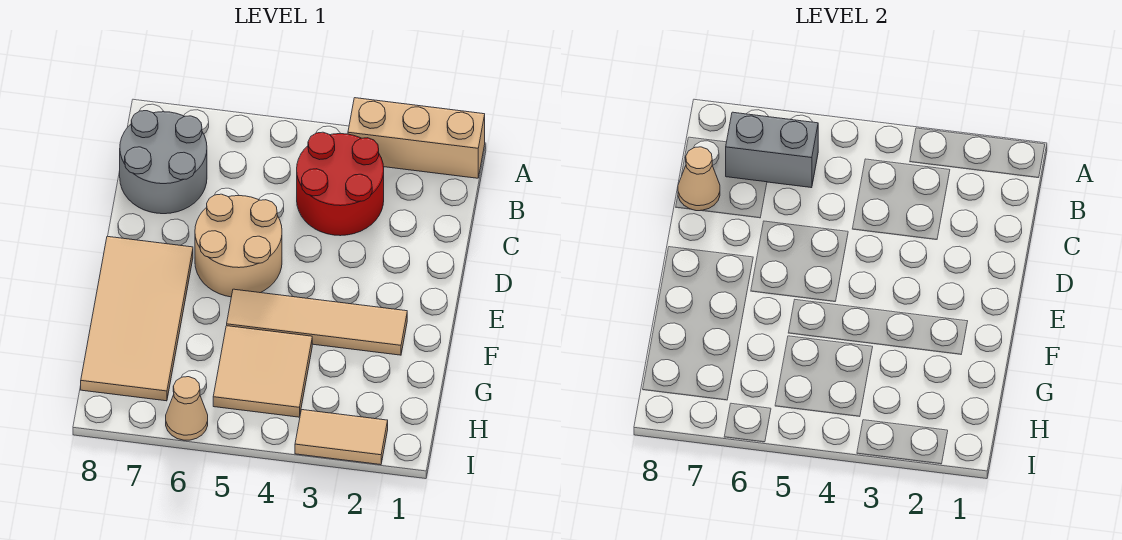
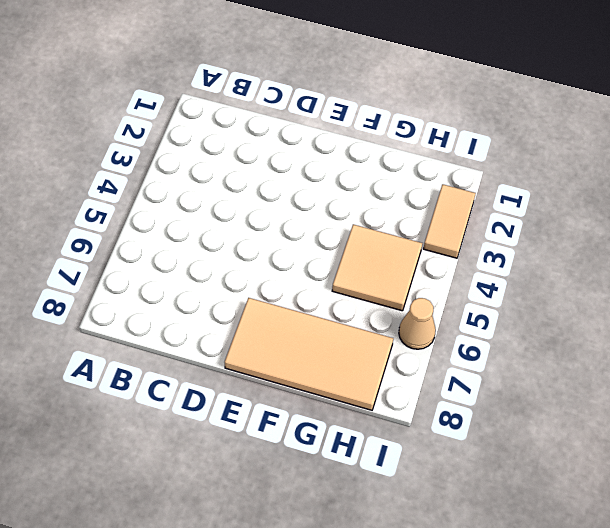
none -> tan brick A1:A3 level 1
none -> red round brick B3:C4 level 1

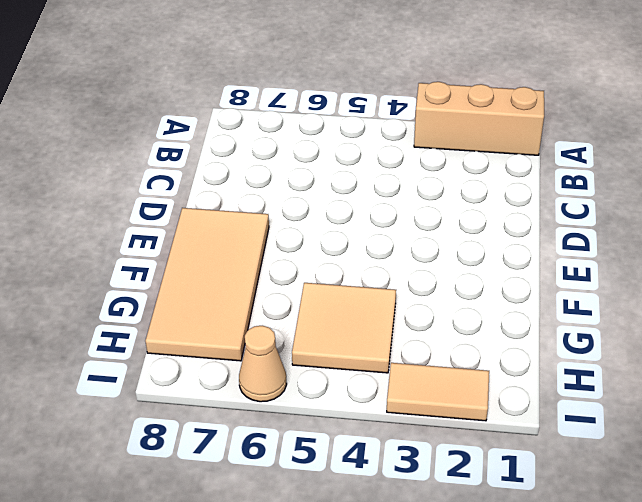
none -> red round brick B3:C4 level 1
none -> grey round brick B7:C8 level 1

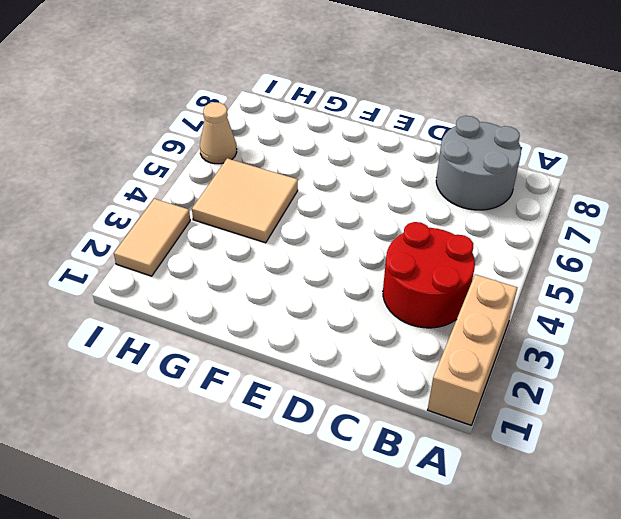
none -> tan round brick D5:E6 level 1
none -> tan tile E7:H8 level 1

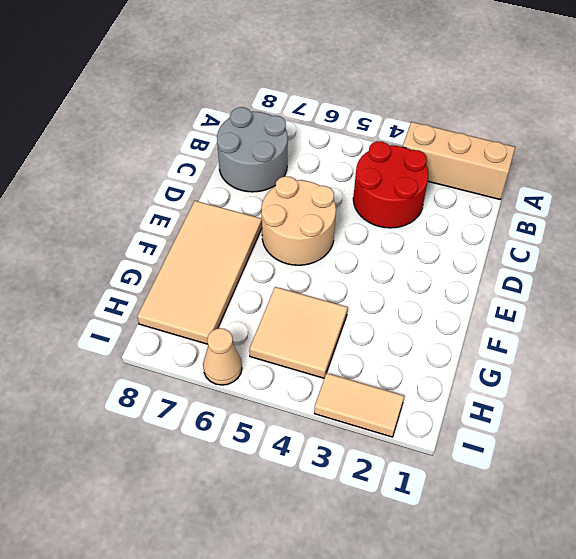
none -> tan tile F2:F5 level 1
none -> grey brick B6:B7 level 2

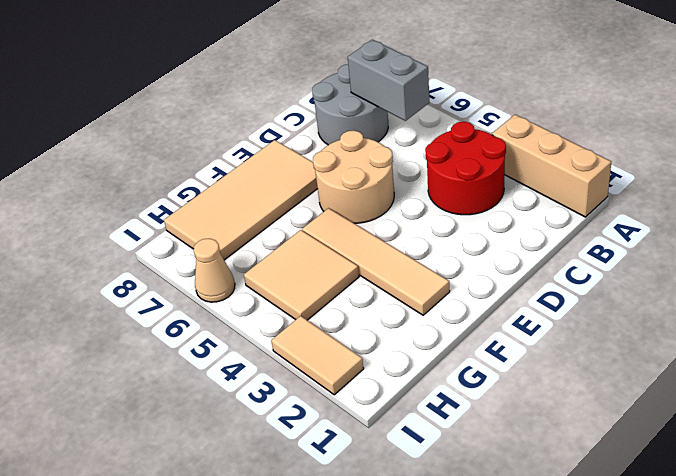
none -> tan cone C8 level 2

